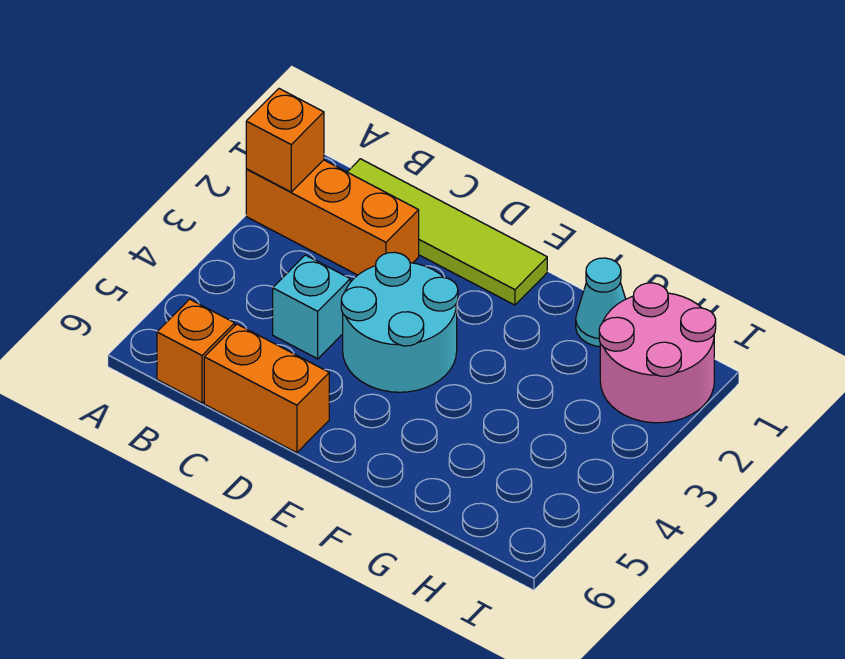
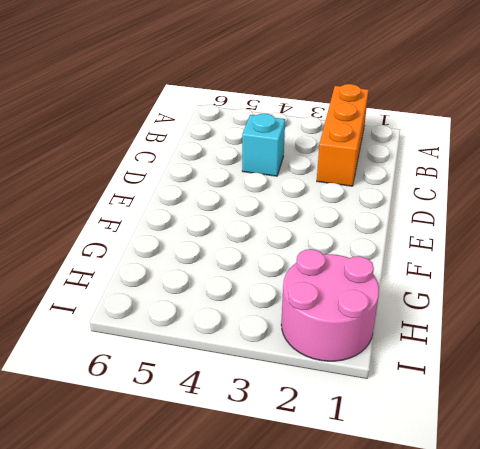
none -> lime tile B1:E1 level 1
none -> orange brick B6 level 1

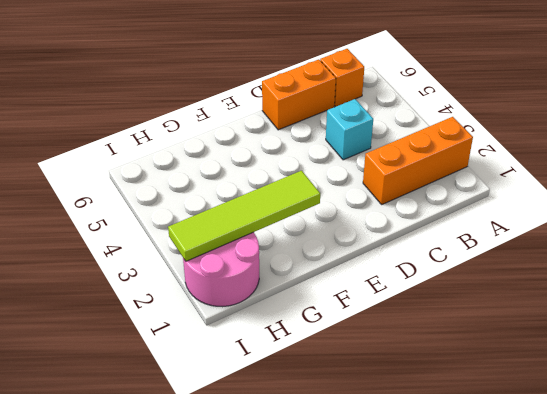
lime tile F2:I2 level 2 -> lime tile B1:E1 level 1
none -> cyan round brick D3:E4 level 1
none -> cyan cone G1 level 1

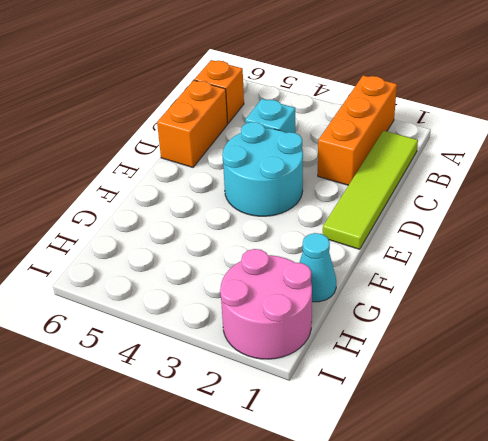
none -> orange brick A2 level 2

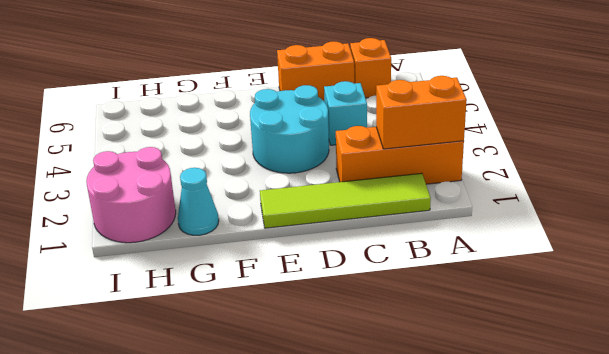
orange brick A2:B2 level 2 -> orange brick A2 level 2

